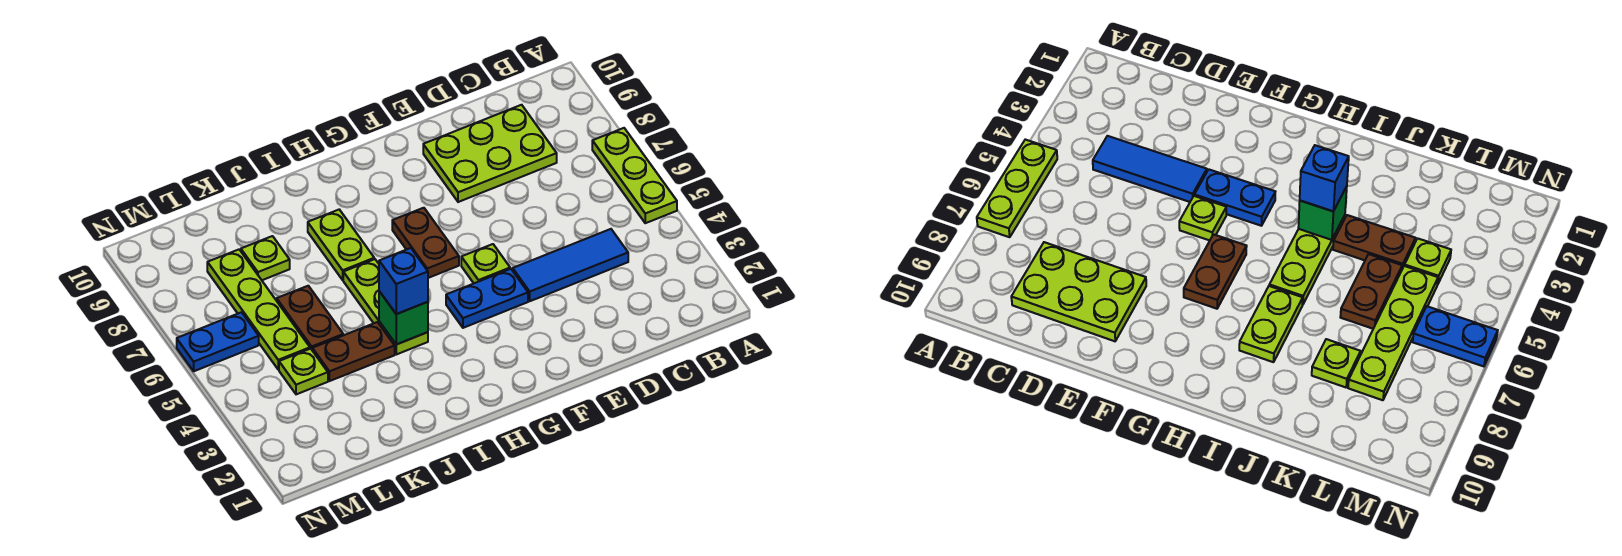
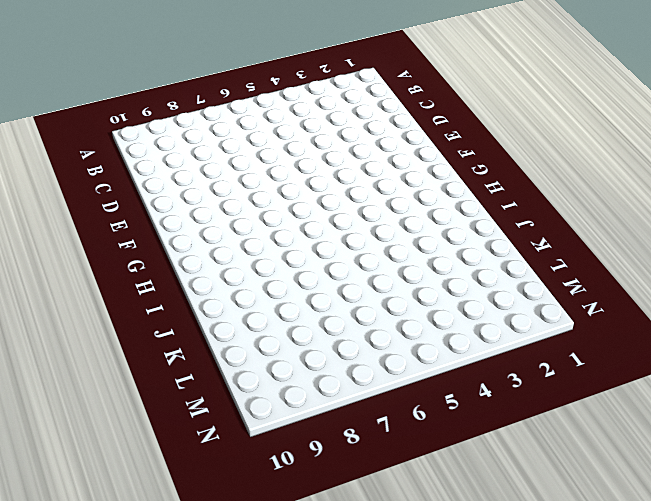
none -> lime plate A5:A7 level 1
none -> blue tile C4:E4 level 1
none -> lime plate C8:E9 level 1

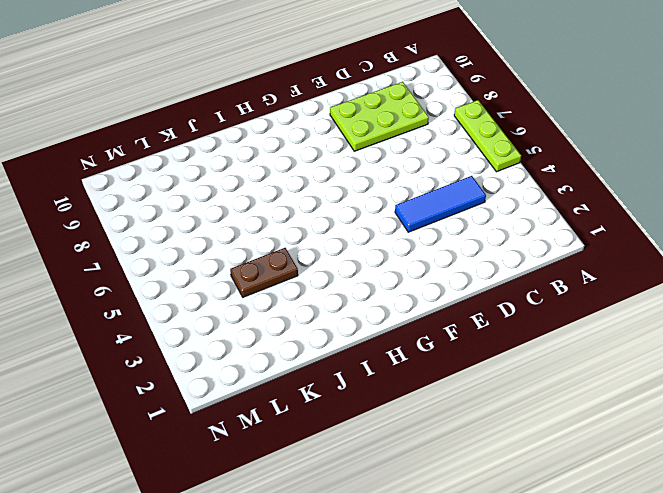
none -> blue plate F4:G4 level 1
none -> lime plate F5 level 1
none -> brown plate G6:G7 level 1

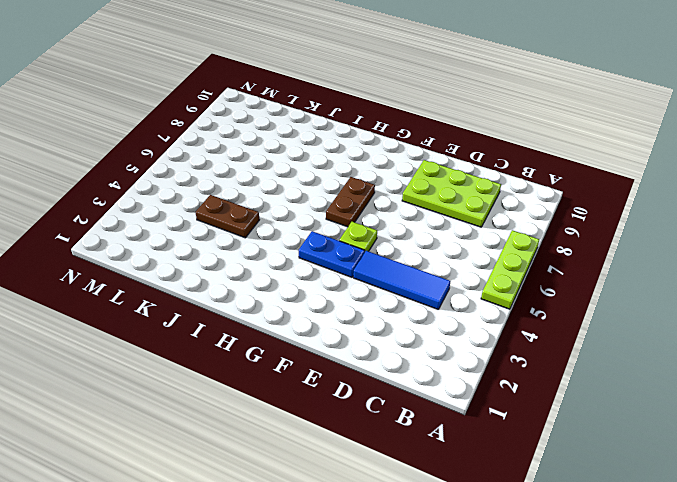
none -> lime plate I4:I6 level 1
none -> lime plate I7:I8 level 1
none -> brown plate K5:K6 level 1

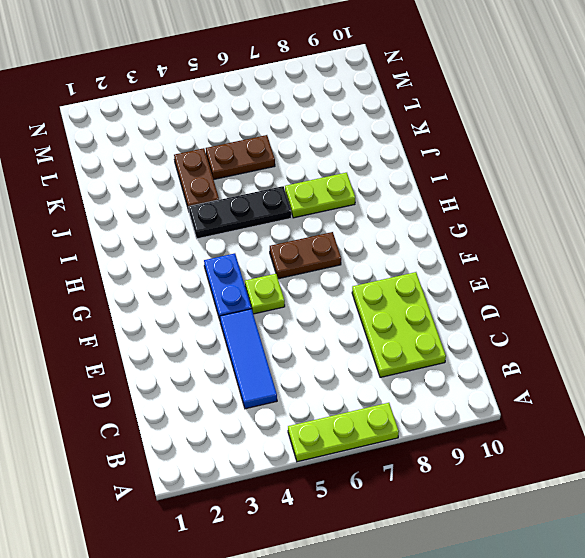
black plate I4:I6 level 1 -> lime plate I4:I6 level 1
none -> lime plate K8 level 1
none -> lime plate L4 level 1
none -> lime plate L5:L8 level 1

